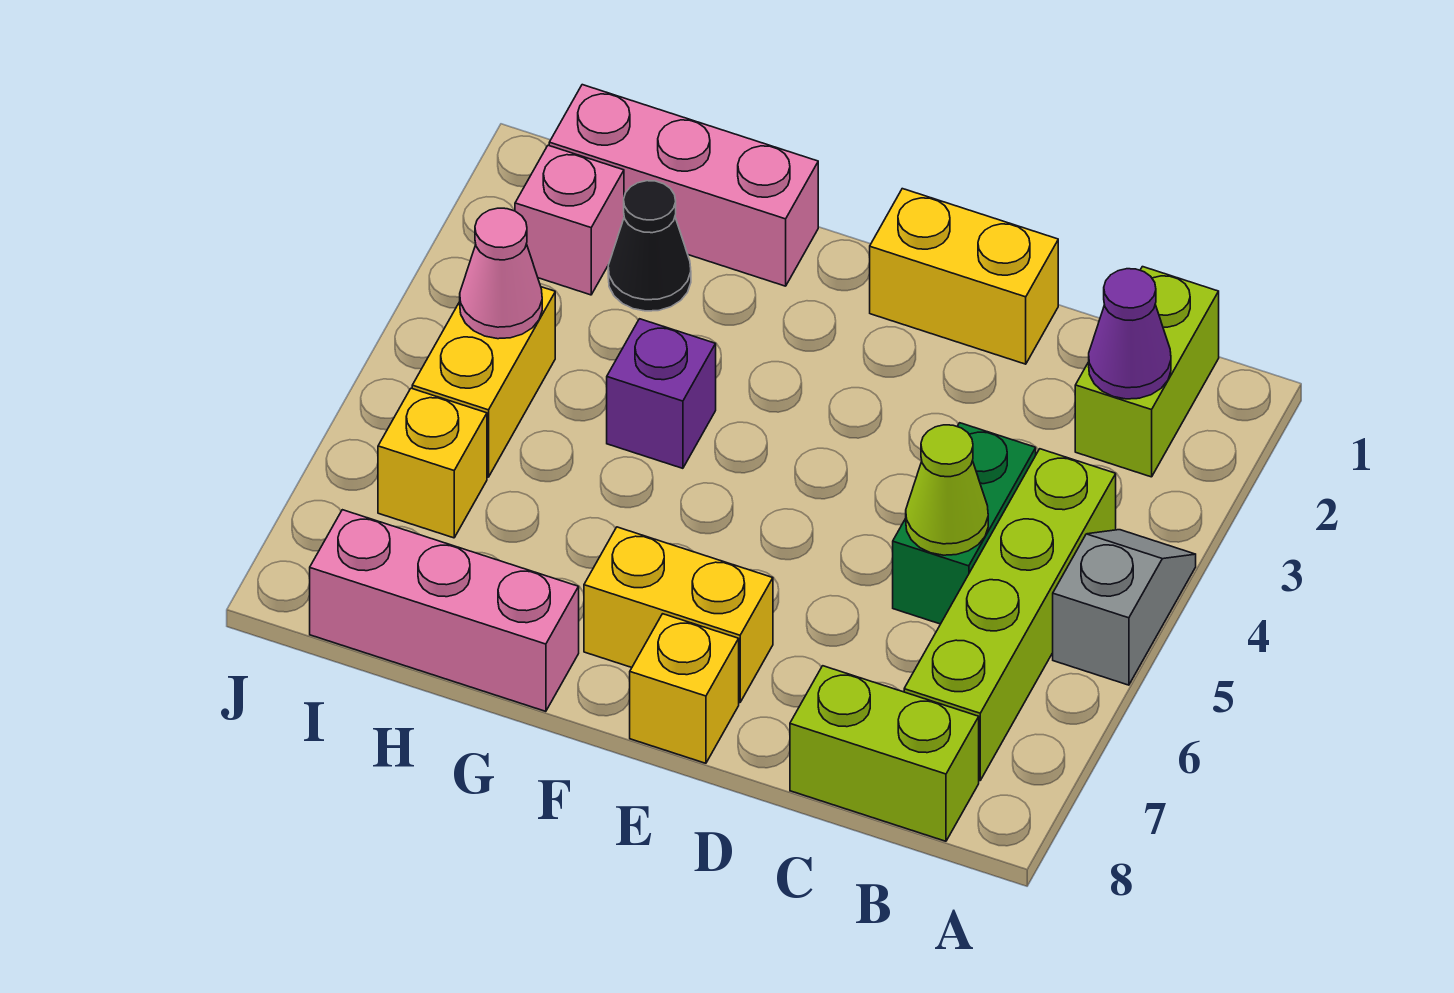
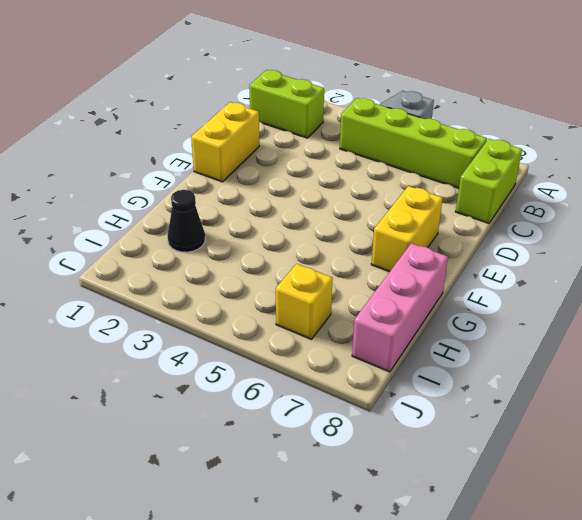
none -> green brick C4:C5 level 1
none -> yellow brick E8 level 1
none -> pink brick G1:I1 level 1

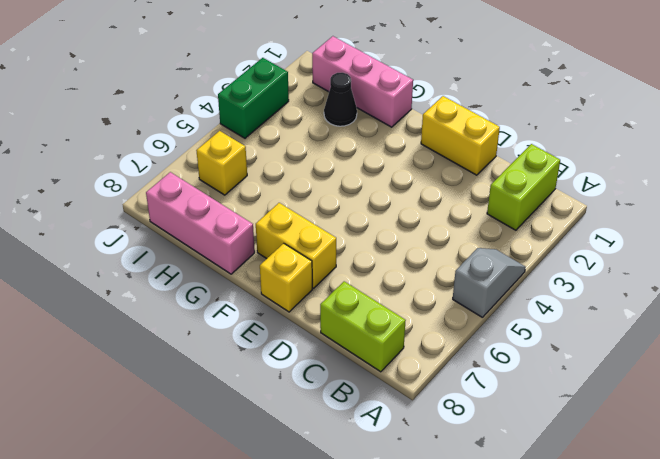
green brick J3:J4 level 1 -> green brick C4:C5 level 1
none -> lime brick B4:B7 level 1
none -> purple brick G4 level 1
none -> pink brick I2 level 1

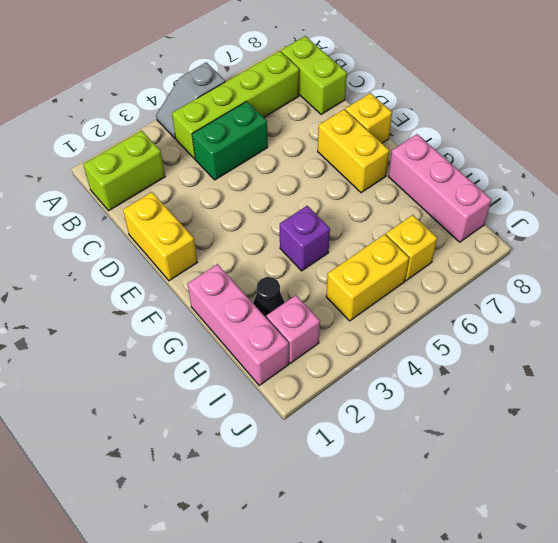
none -> purple cone B2 level 2
none -> lime cone C5 level 2
none -> pink cone I4 level 2

